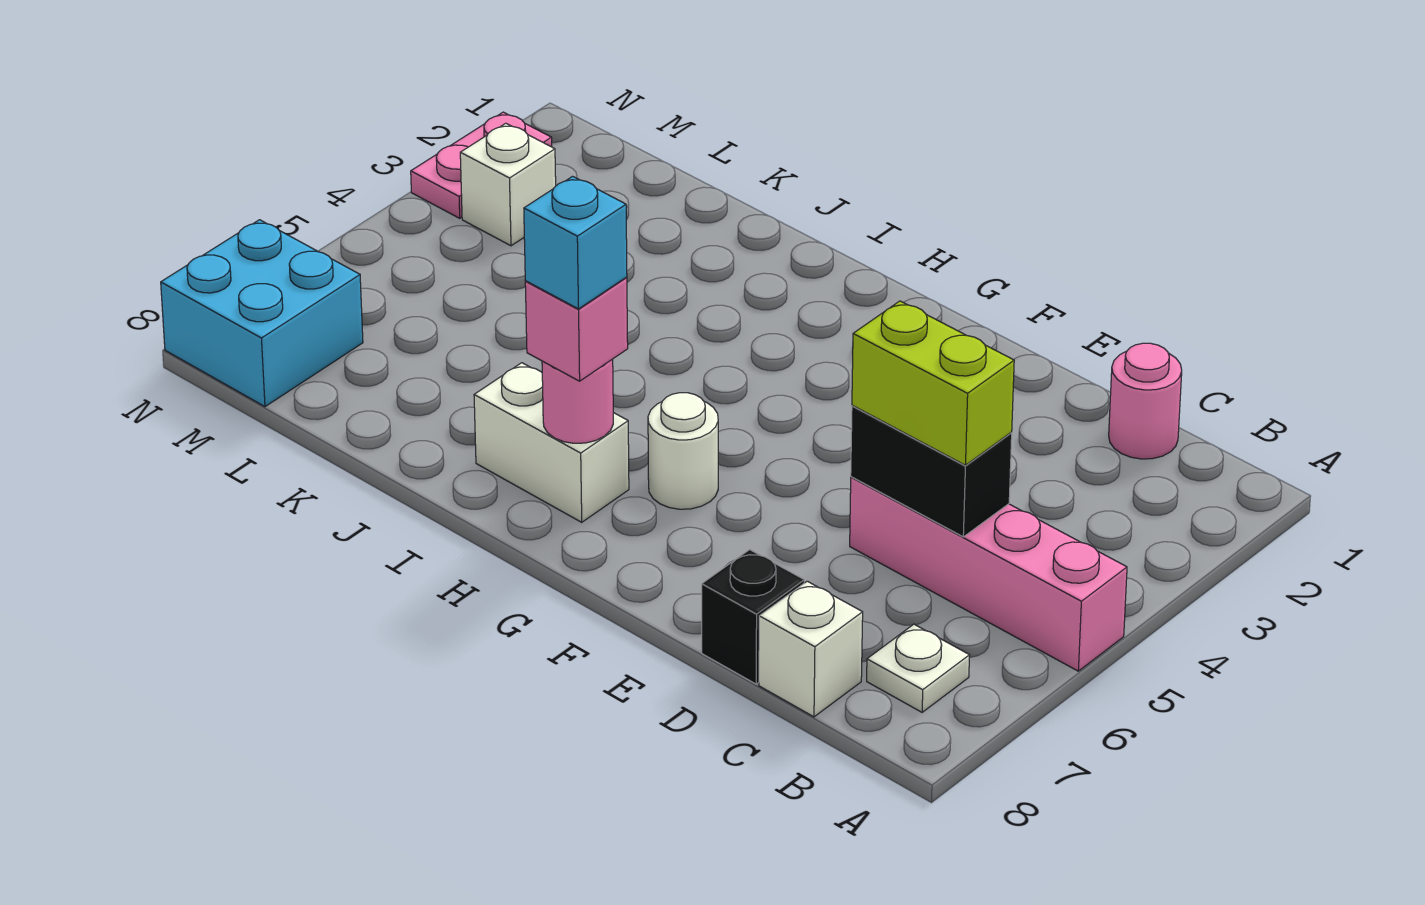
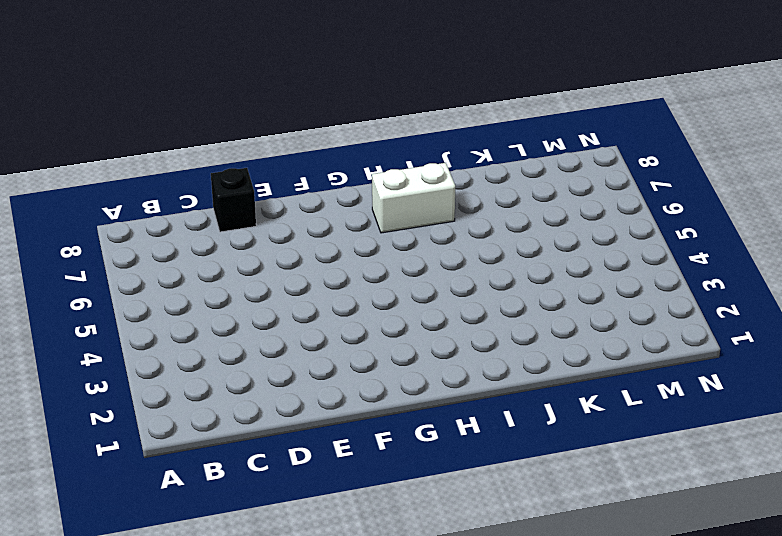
none -> pink brick A5:D5 level 1
none -> white plate B7 level 1
none -> pink round brick C1 level 1

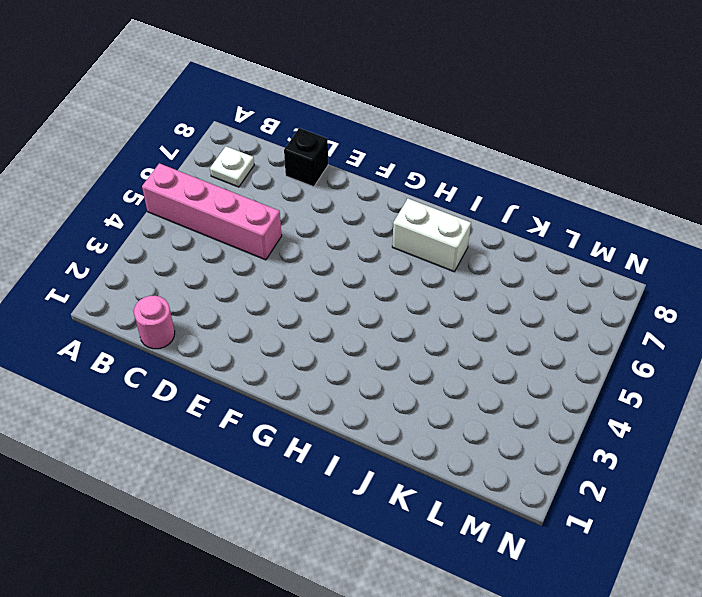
none -> white brick C8 level 1
none -> white round brick G6 level 1
none -> white brick M3 level 1

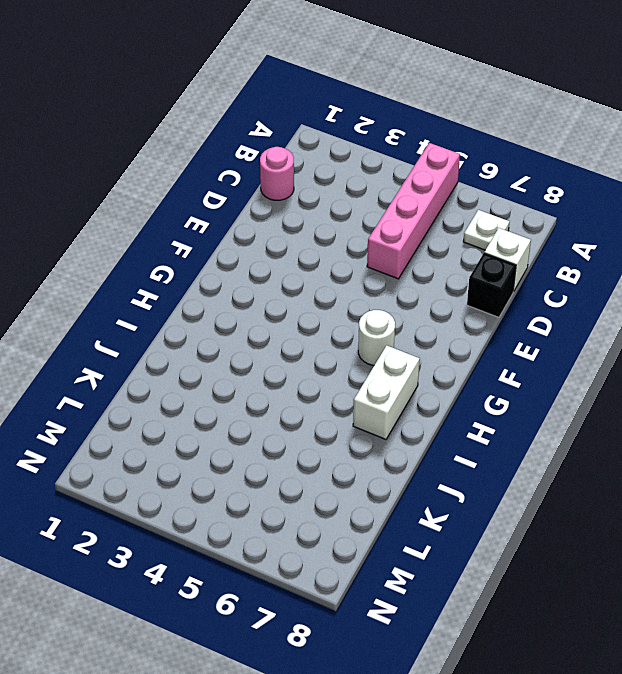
none -> white brick M3 level 1
none -> cyan brick M7:N8 level 1
none -> pink plate N2:N3 level 1

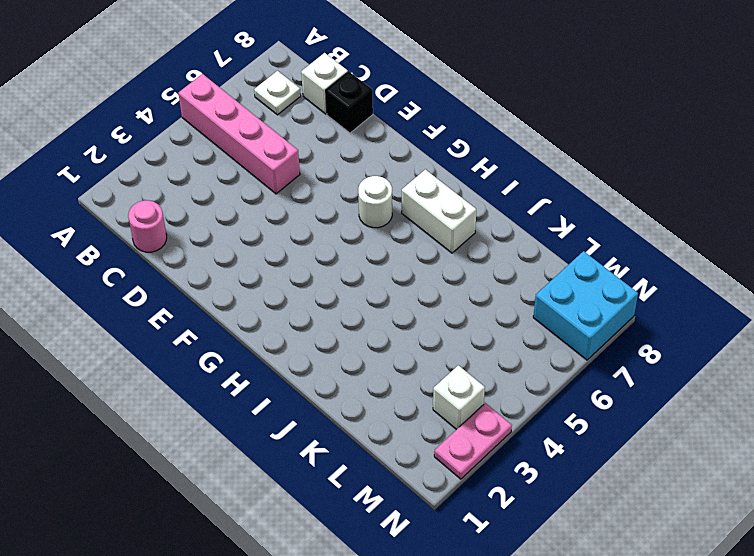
none -> black brick C5:D5 level 2
none -> pink round brick H7 level 2
none -> lime brick C5:D5 level 3

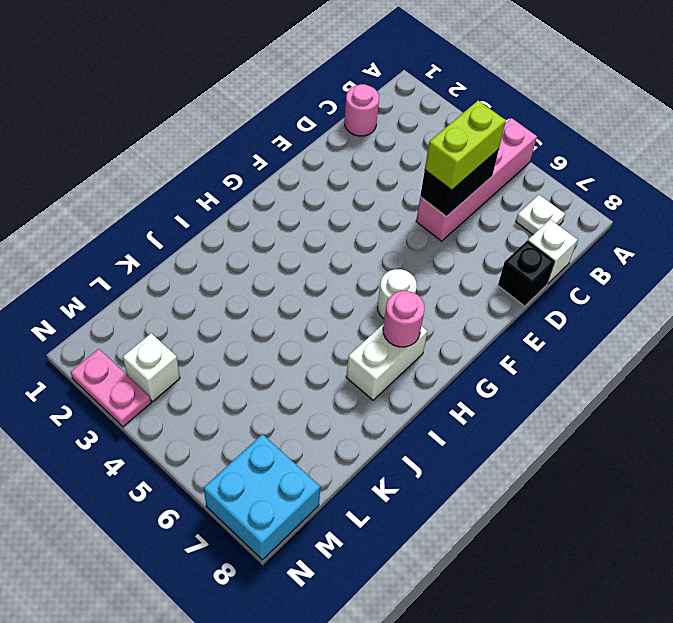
none -> pink brick H7 level 3
none -> cyan brick H7 level 4

